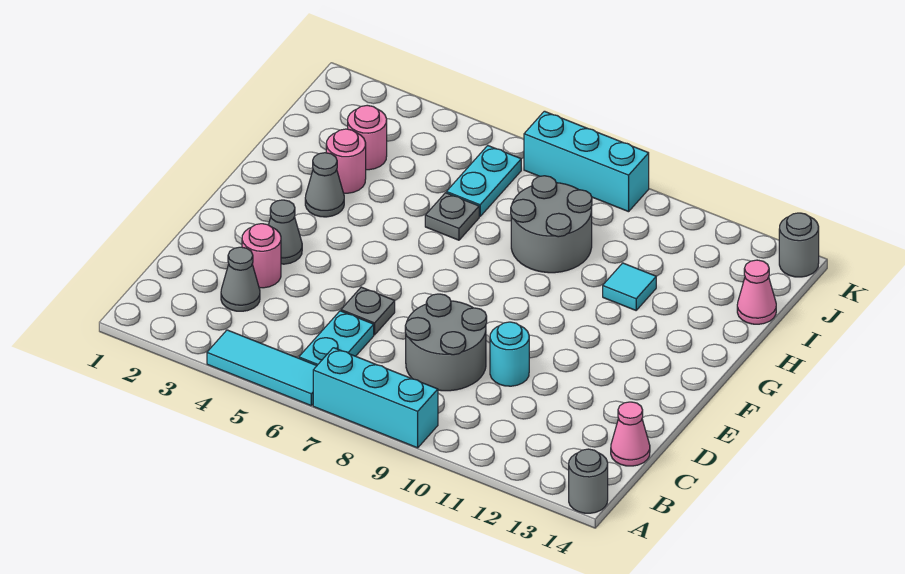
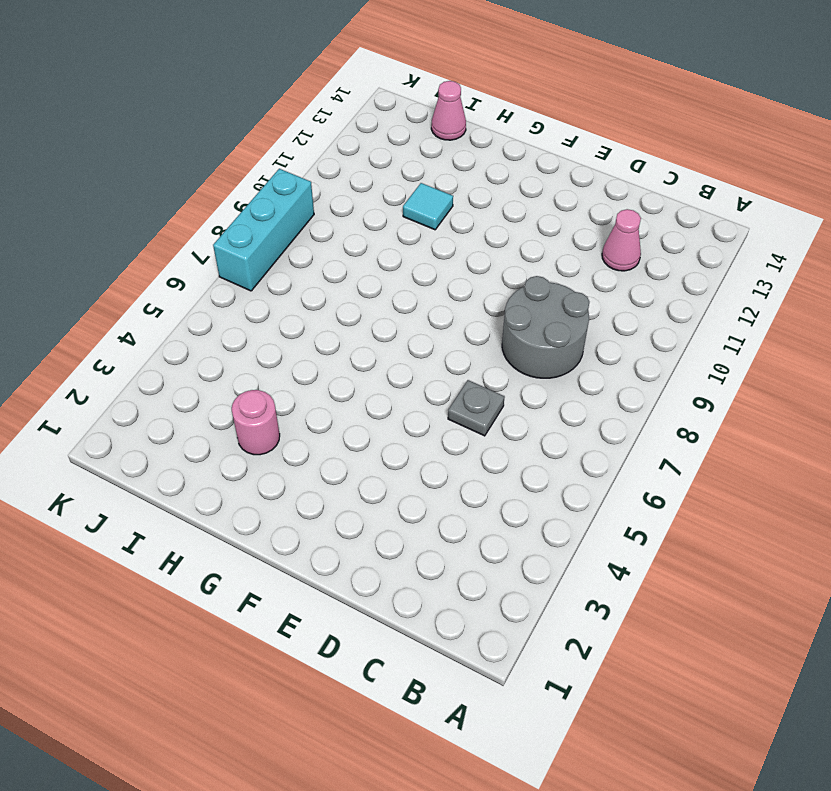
pink cone C12 level 1 -> pink cone C14 level 1
none -> cyan tile A4:A6 level 1
none -> cyan brick A7:A9 level 1
none -> grey round brick A14 level 1

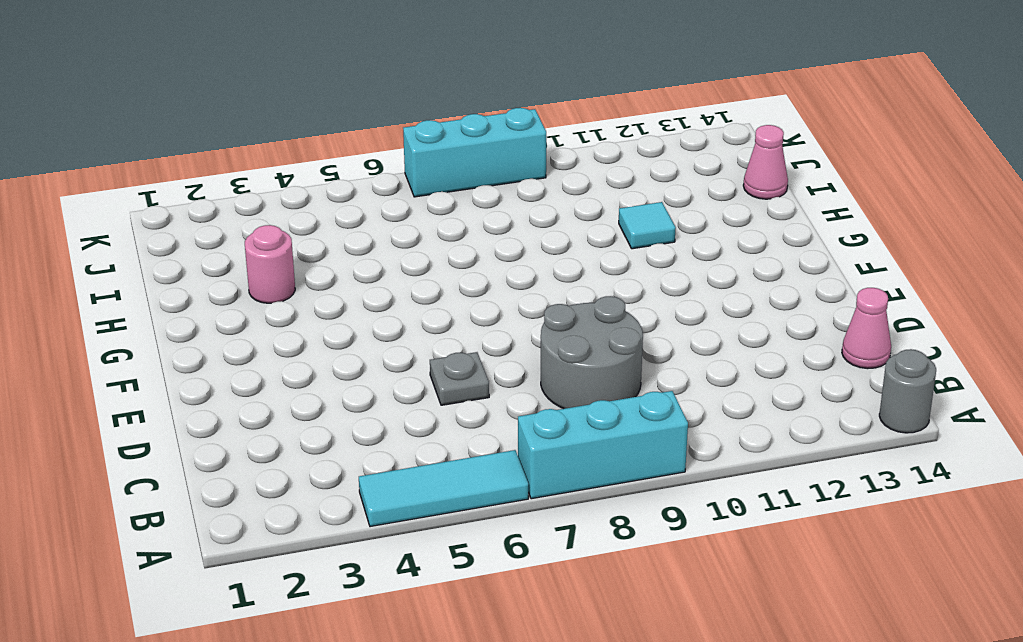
none -> cyan plate B6:C6 level 1
none -> grey cone C3 level 1
none -> pink round brick D3 level 1

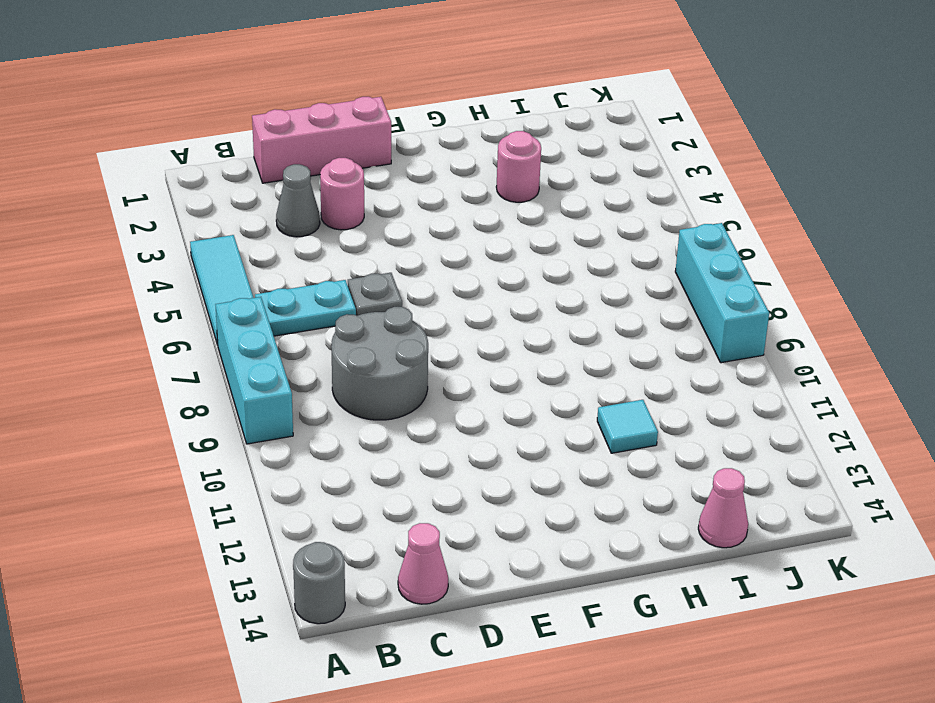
pink brick C1:E1 level 1 -> none
none -> cyan round brick D10 level 1
none -> grey cone E3 level 1
none -> grey cone G3 level 1

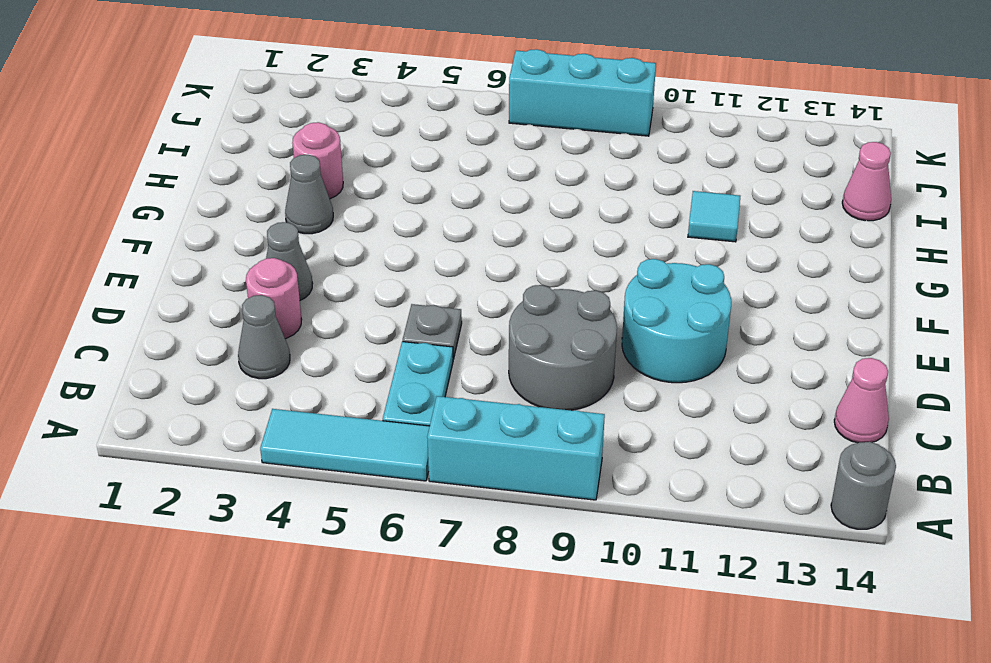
cyan round brick D10:E11 level 1 -> cyan round brick D10 level 1
none -> grey plate H6 level 1
none -> grey round brick H8:I9 level 1
none -> pink round brick I3 level 1

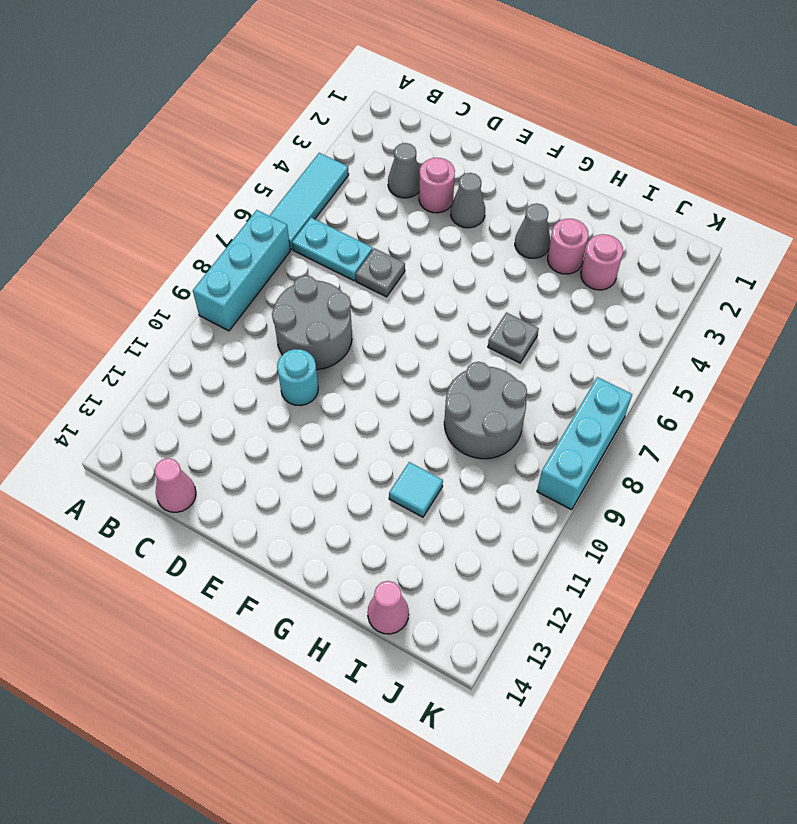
none -> grey round brick A14 level 1
none -> cyan plate I6:J6 level 1
none -> grey round brick K14 level 1

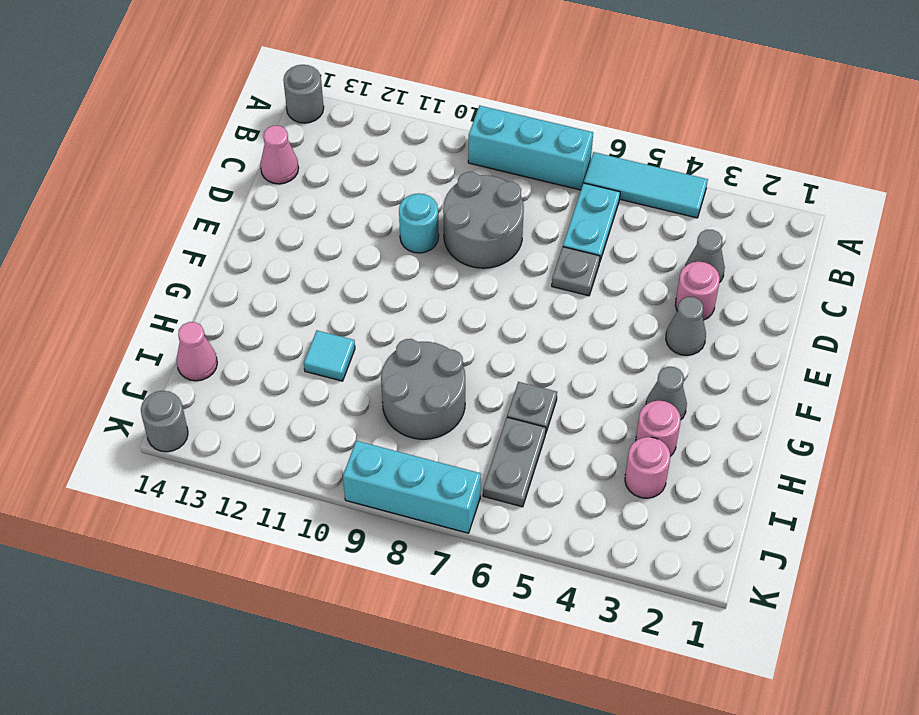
grey plate I6:J6 level 1 -> cyan plate I6:J6 level 1

